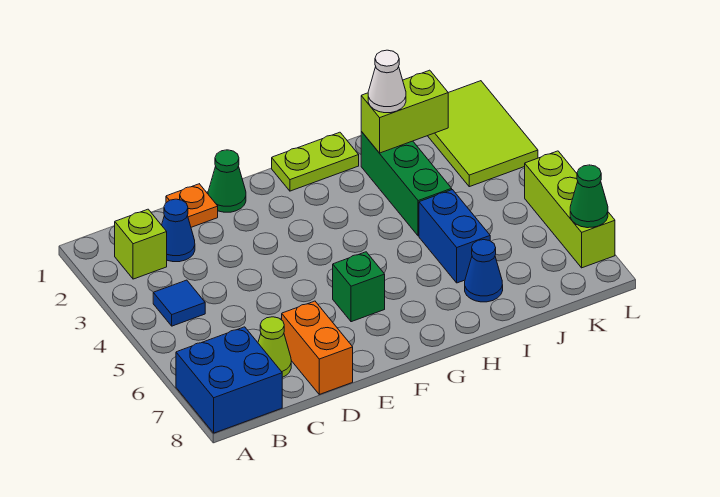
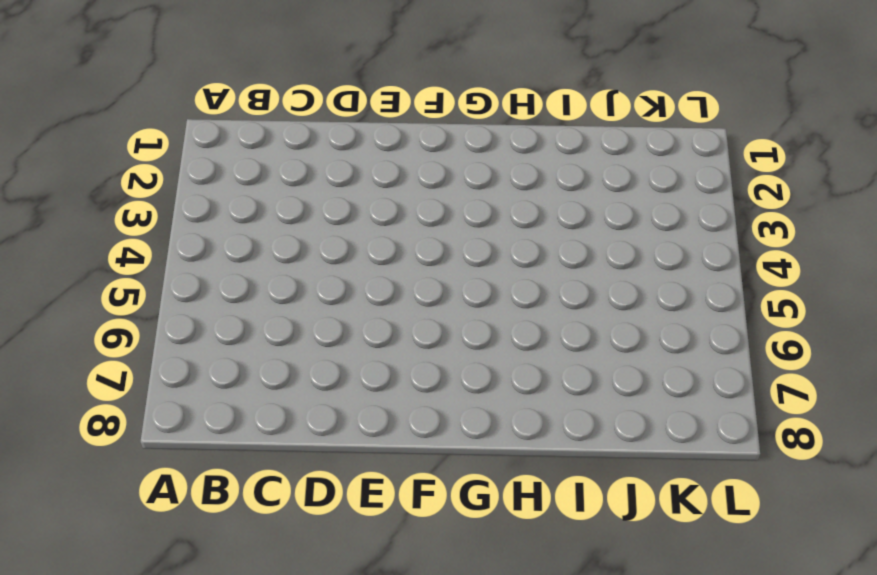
none -> blue brick A7:B8 level 1
none -> lime brick B2 level 1
none -> blue tile B4 level 1

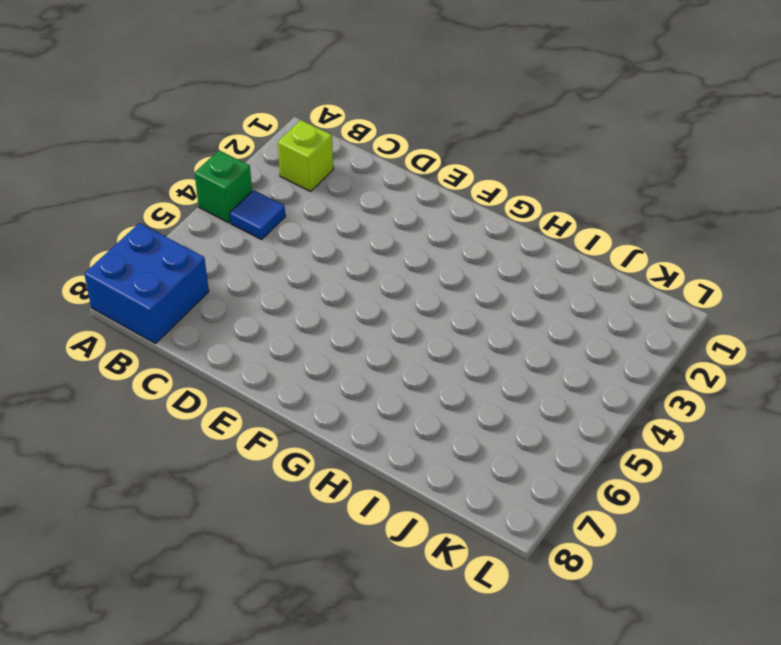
green brick A4 level 1 -> green brick F6 level 1
none -> blue cone C2 level 1
none -> lime cone C7 level 1
none -> orange plate D1 level 1

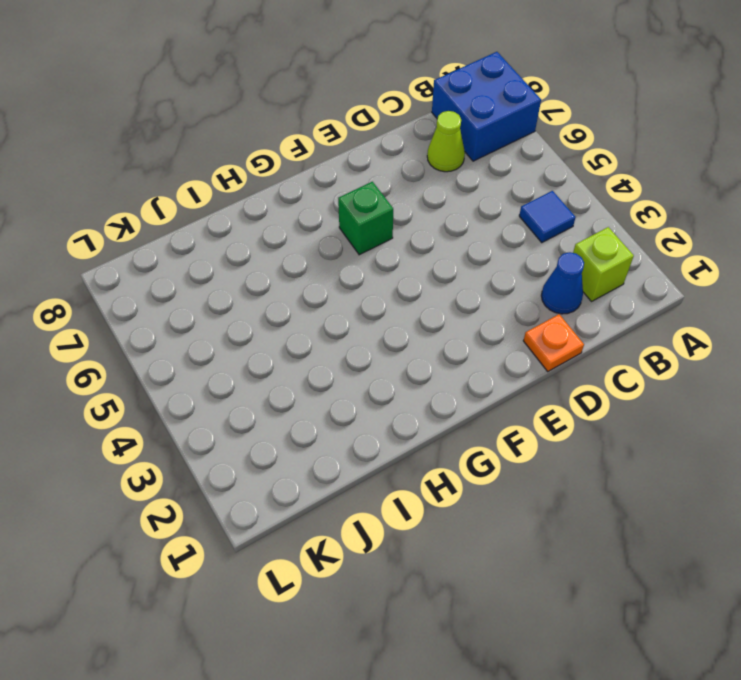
none -> orange brick D7:D8 level 1
none -> green cone E1 level 1
none -> lime plate G1:H1 level 1

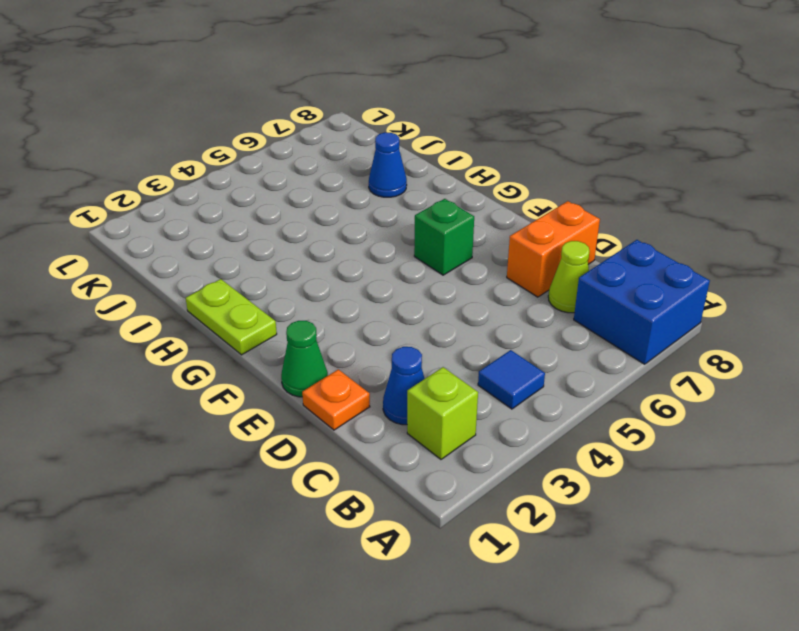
none -> green brick I2:I4 level 1
none -> blue brick I5:I6 level 1
none -> lime tile K1:L3 level 1

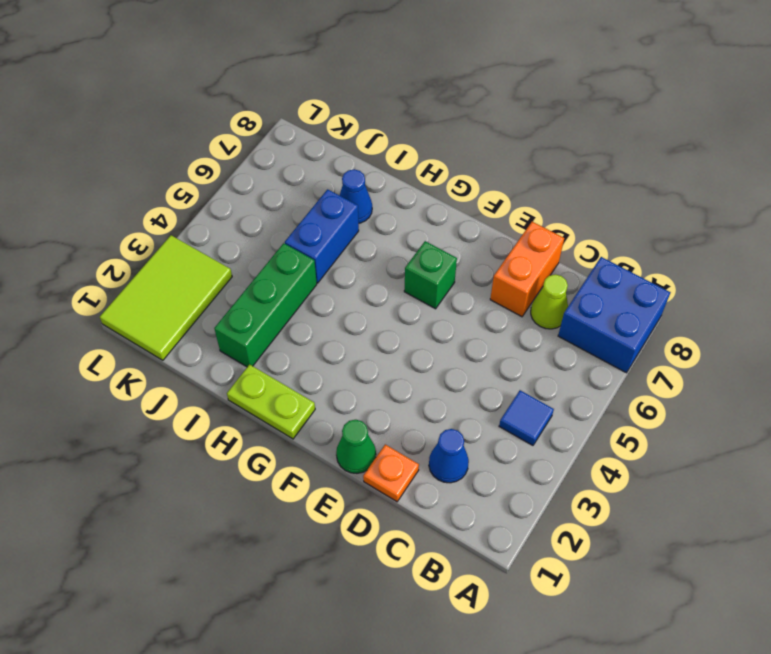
none -> lime brick B2 level 1
none -> lime brick L5:L7 level 1
none -> lime brick I2:J2 level 2

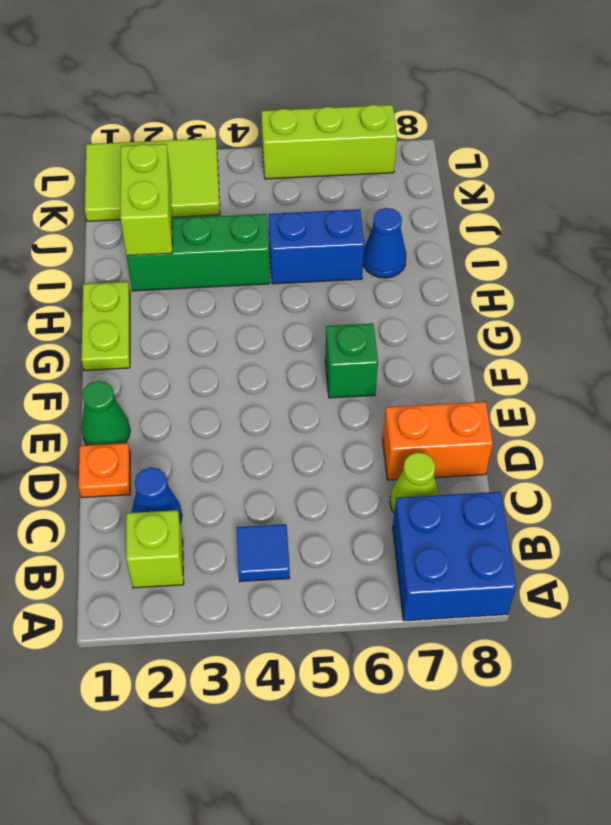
none -> green cone L7 level 2
none -> white cone I2 level 3

